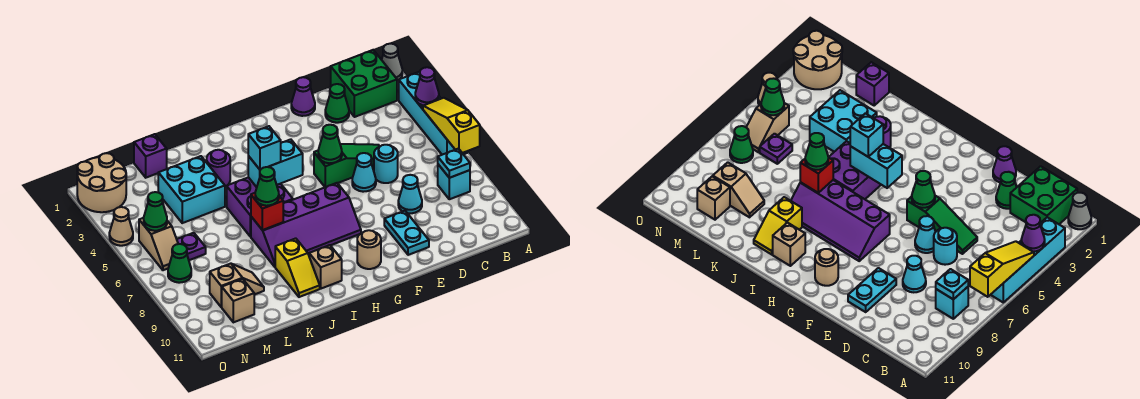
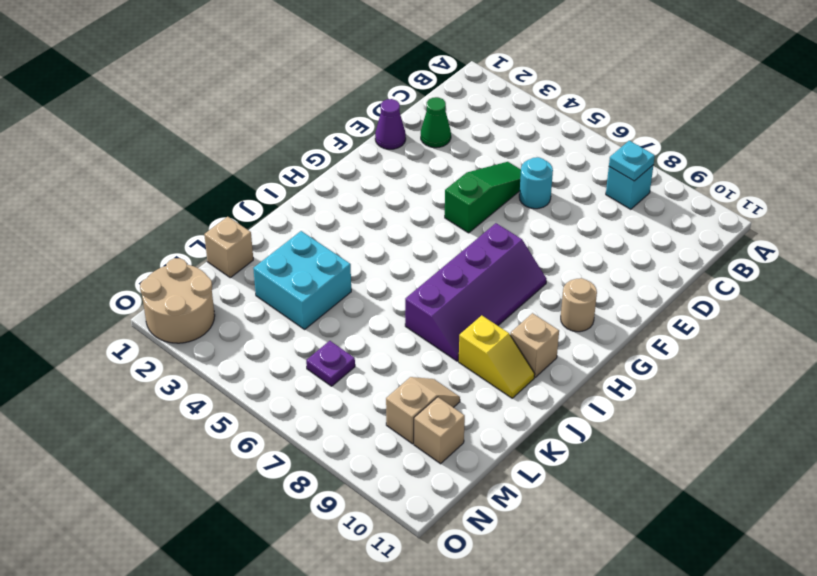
tan brick L1 level 1 -> purple brick L1 level 1
none -> grey cone A1 level 1
none -> cyan brick A3:A6 level 1
none -> green brick B1:C2 level 1
none -> cyan cone D8 level 1

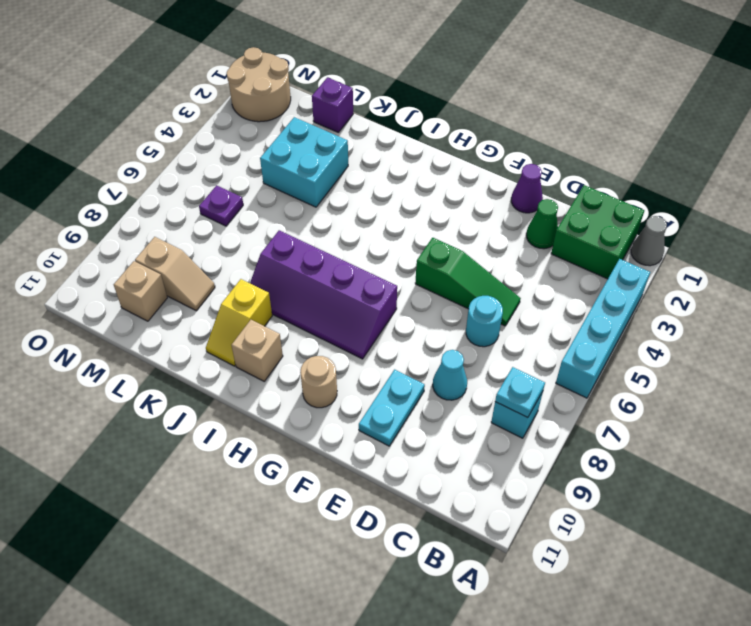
none -> cyan cone E6 level 1
none -> purple brick I5:J6 level 1
none -> purple round brick J3 level 1
none -> tan slope N5:N6 level 1 top 5

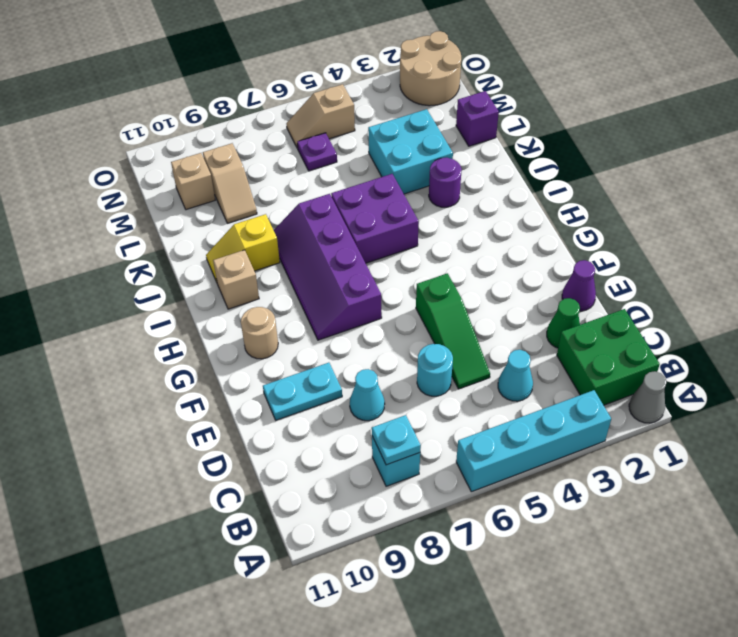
cyan cone C4 level 1 -> cyan cone E6 level 1
none -> green cone N7 level 1
none -> tan cone O4 level 1
none -> purple cone A4 level 2
none -> yellow slope A5:A7 level 2 top 7

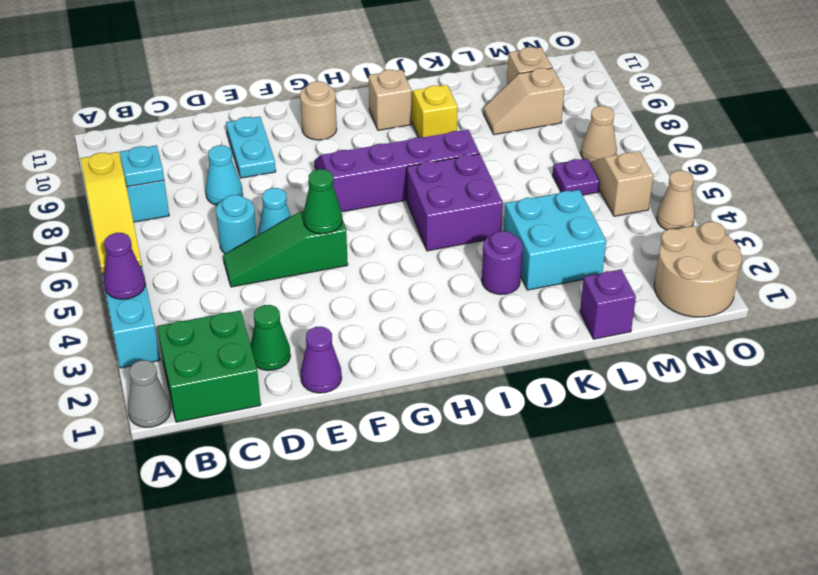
tan cone N7 level 1 -> green cone N7 level 1
none -> cyan brick H5:I5 level 2
none -> red brick J7 level 2
none -> green cone N5 level 2
none -> cyan brick I5 level 3

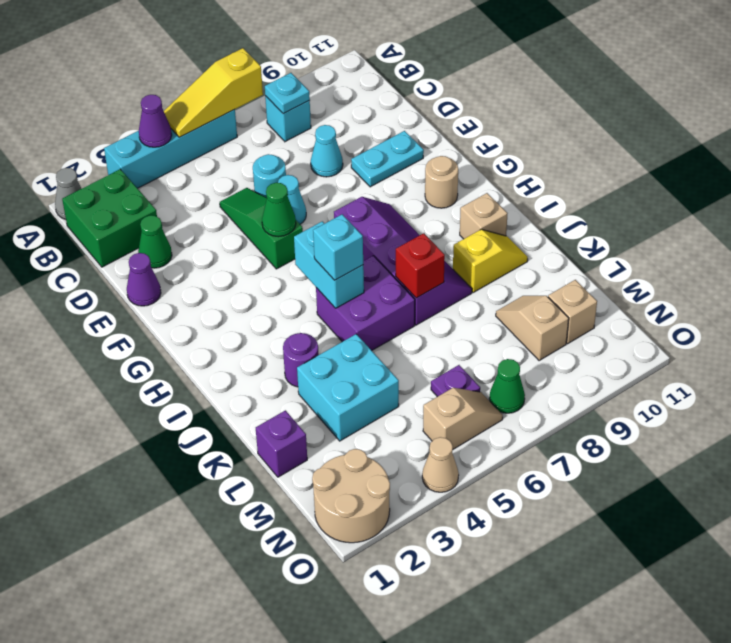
none -> green cone N5 level 2
none -> green cone J7 level 3

